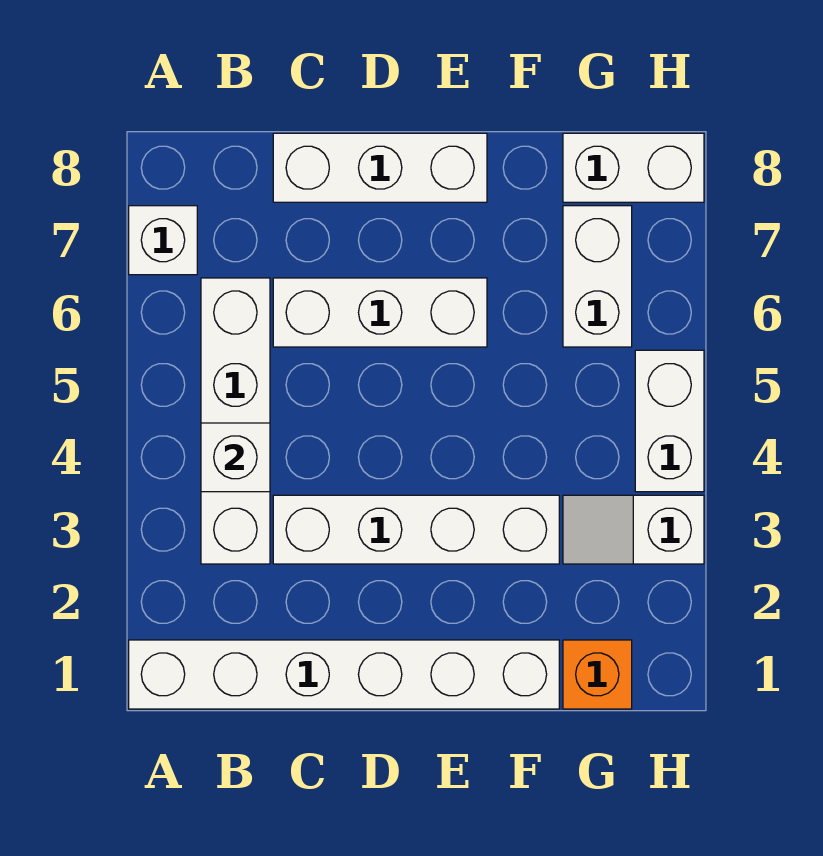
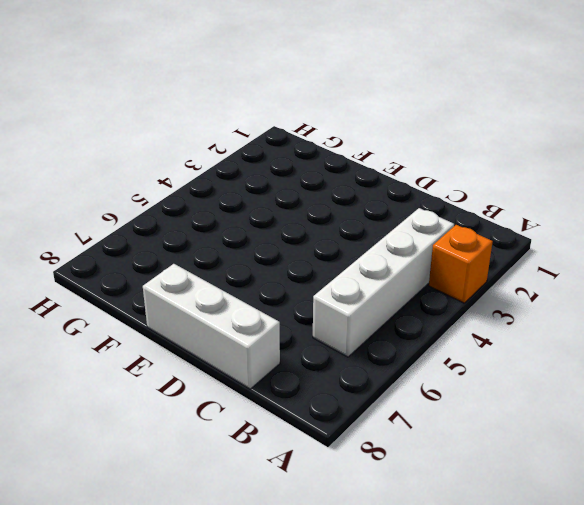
orange brick A3 level 1 -> orange brick G1 level 1
none -> white brick A1:F1 level 1
none -> white brick A7 level 1
none -> white brick C3:F3 level 1

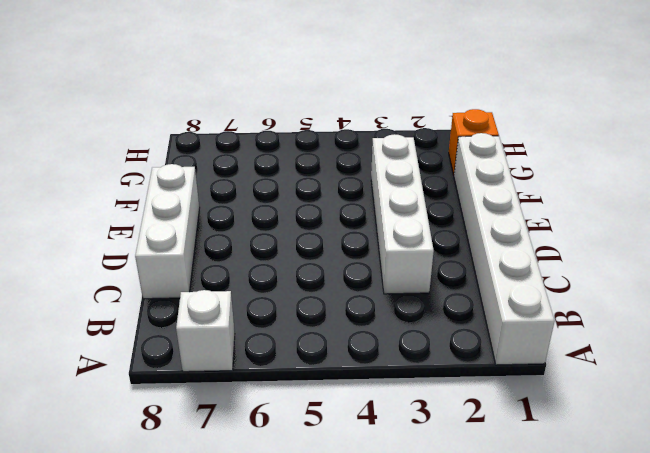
none -> white brick B3:B6 level 1
none -> white brick C6:E6 level 1
none -> white slope G3:H3 level 1 top H

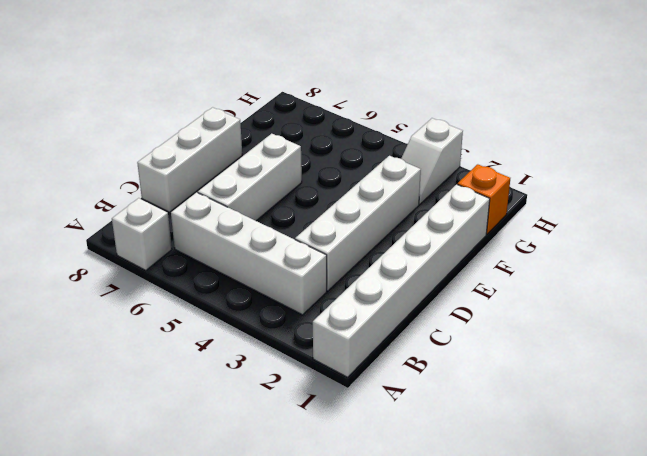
none -> white brick G6:G7 level 1
none -> white brick G8:H8 level 1
none -> white brick H4:H5 level 1

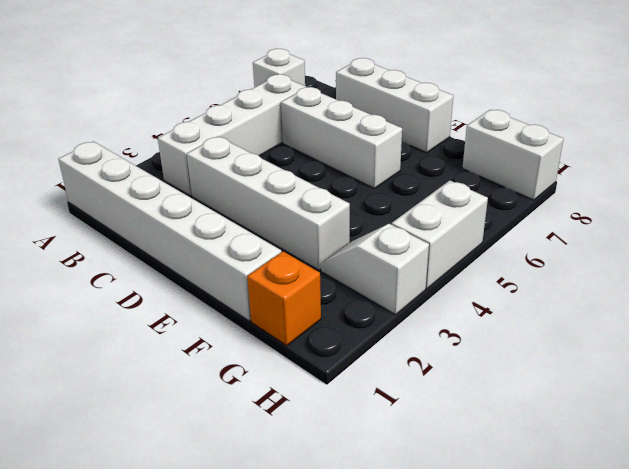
none -> white brick G6:G7 level 1
none -> white brick B4 level 2

